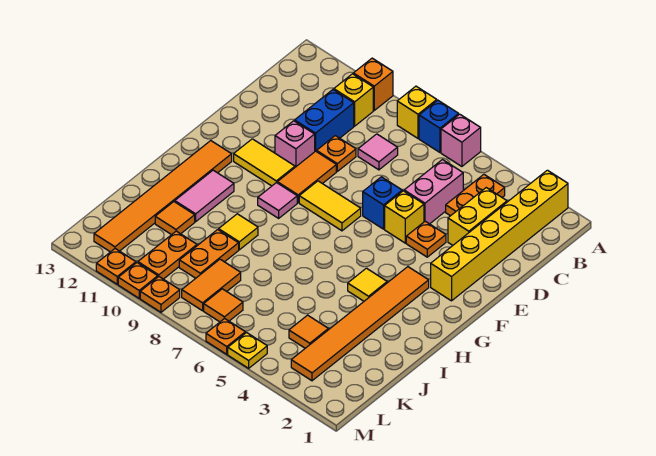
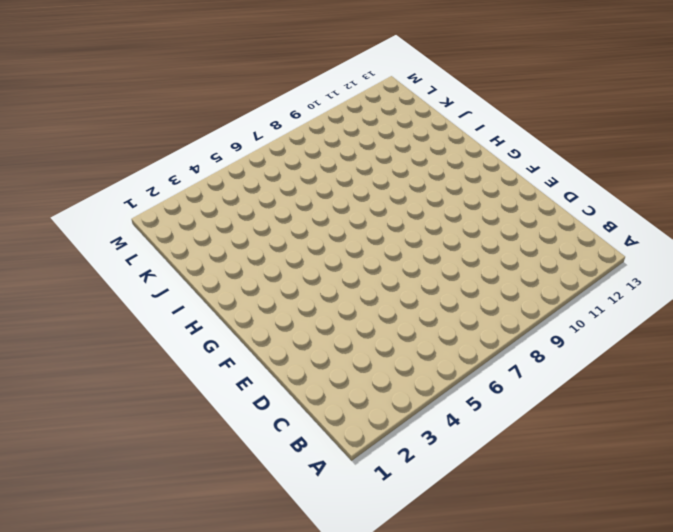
none -> yellow brick A2:F2 level 1
none -> pink brick A6 level 1
none -> blue brick A7 level 1
none -> yellow brick A8 level 1

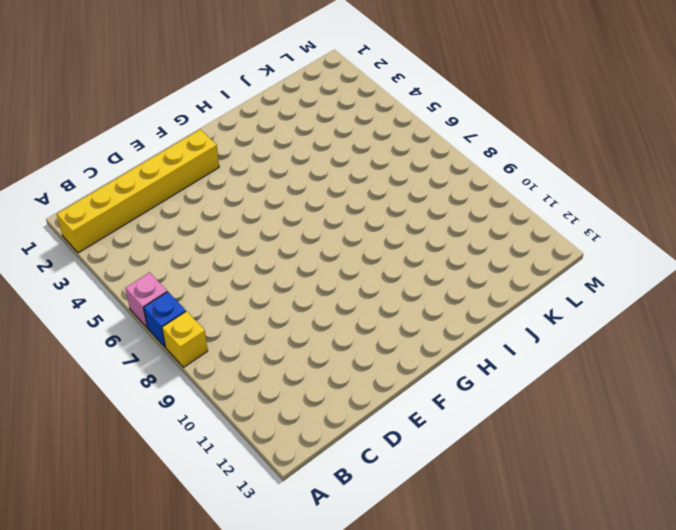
none -> orange brick A10 level 1
none -> orange plate B4:C4 level 1
none -> yellow brick B10 level 1
none -> yellow brick C3:D3 level 1

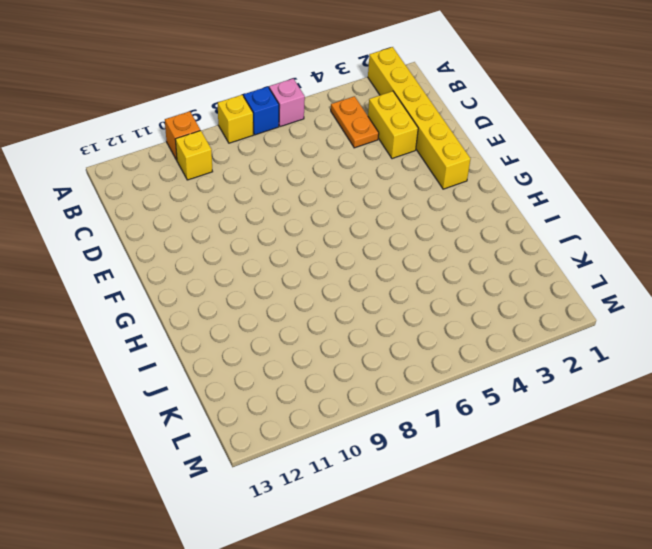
none -> pink brick C5:D5 level 1
none -> pink tile C8 level 1
none -> blue brick C10:D10 level 1
none -> orange plate D9 level 1

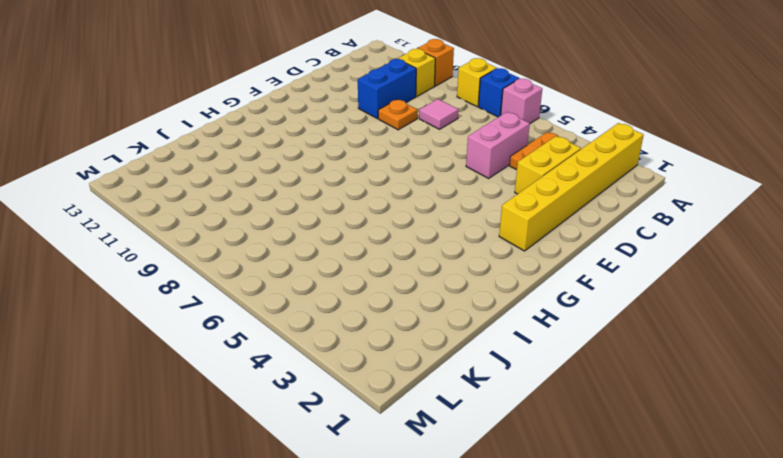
none -> orange plate E4 level 1
none -> yellow brick E5 level 1
none -> blue brick E6 level 1
none -> orange tile E9:F9 level 1

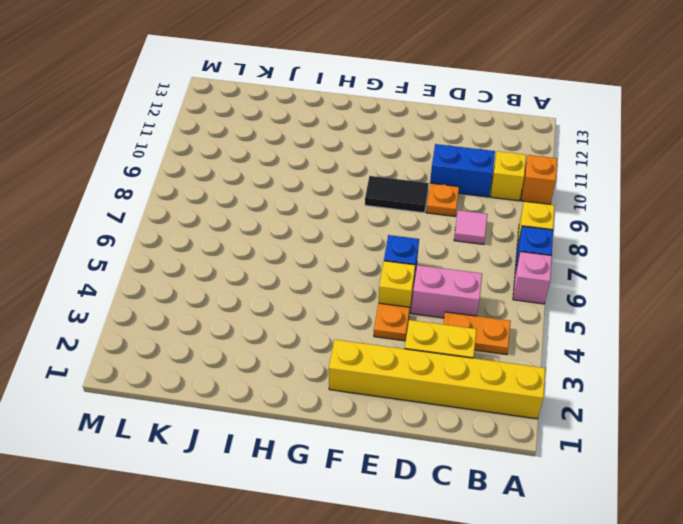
black tile E9:F9 level 1 -> orange tile E9:F9 level 1
none -> pink brick E10 level 1
none -> yellow tile F7:F8 level 1
none -> yellow tile F10:F11 level 1
none -> orange tile G3:L3 level 1

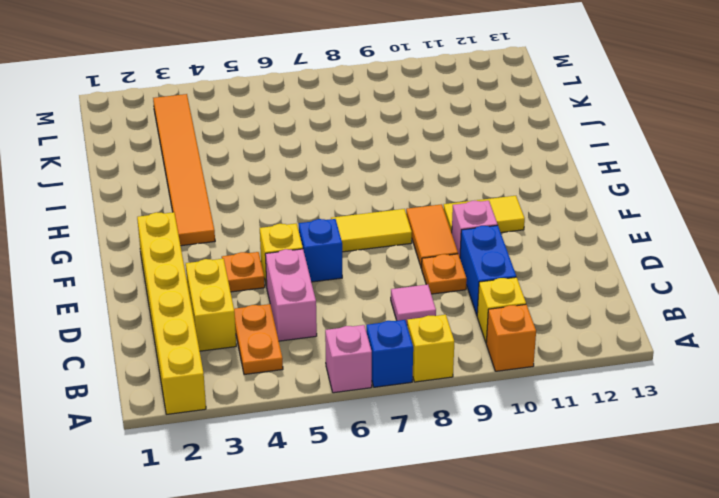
none -> pink tile G9 level 1
none -> orange tile G12:L12 level 1
none -> yellow tile H4 level 1
none -> pink tile H11:I11 level 1

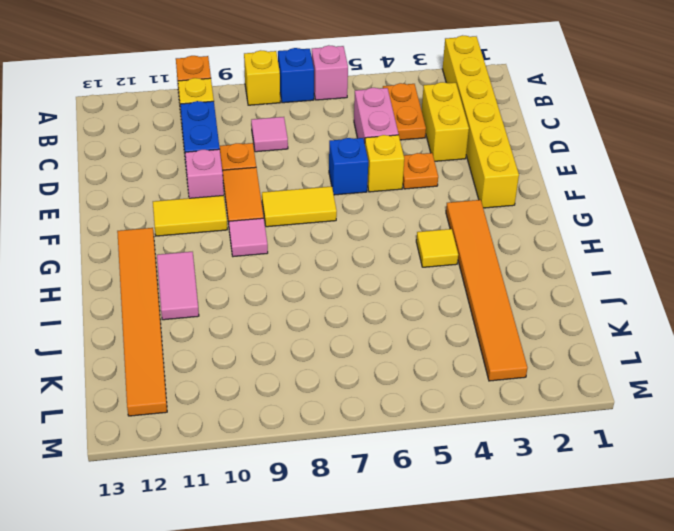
none -> yellow tile I9 level 1
none -> orange plate J9:K9 level 1
none -> orange tile J11 level 1
none -> orange tile K4 level 1

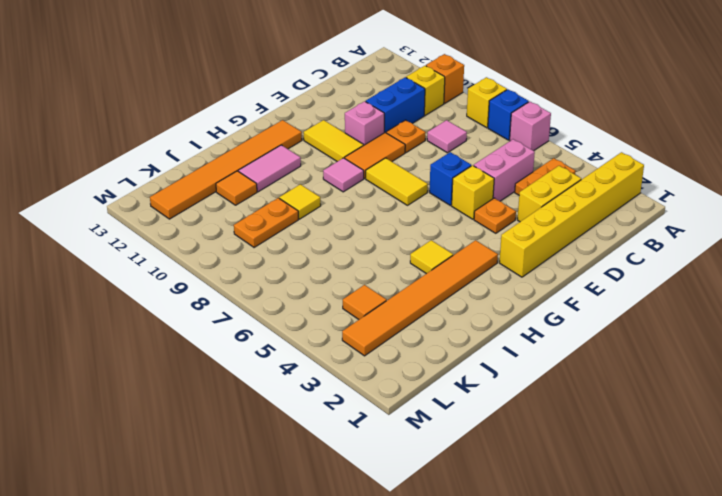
none -> orange tile K8:L8 level 1
none -> orange plate K10:L10 level 1
none -> orange tile L7 level 1
none -> yellow plate M5 level 1

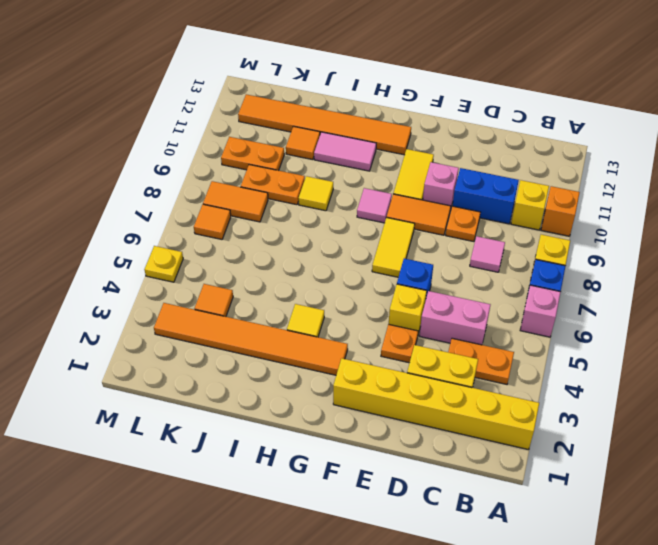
none -> orange plate M6 level 1
none -> orange plate M9 level 1
none -> orange plate M10 level 1
none -> orange plate M11 level 1

